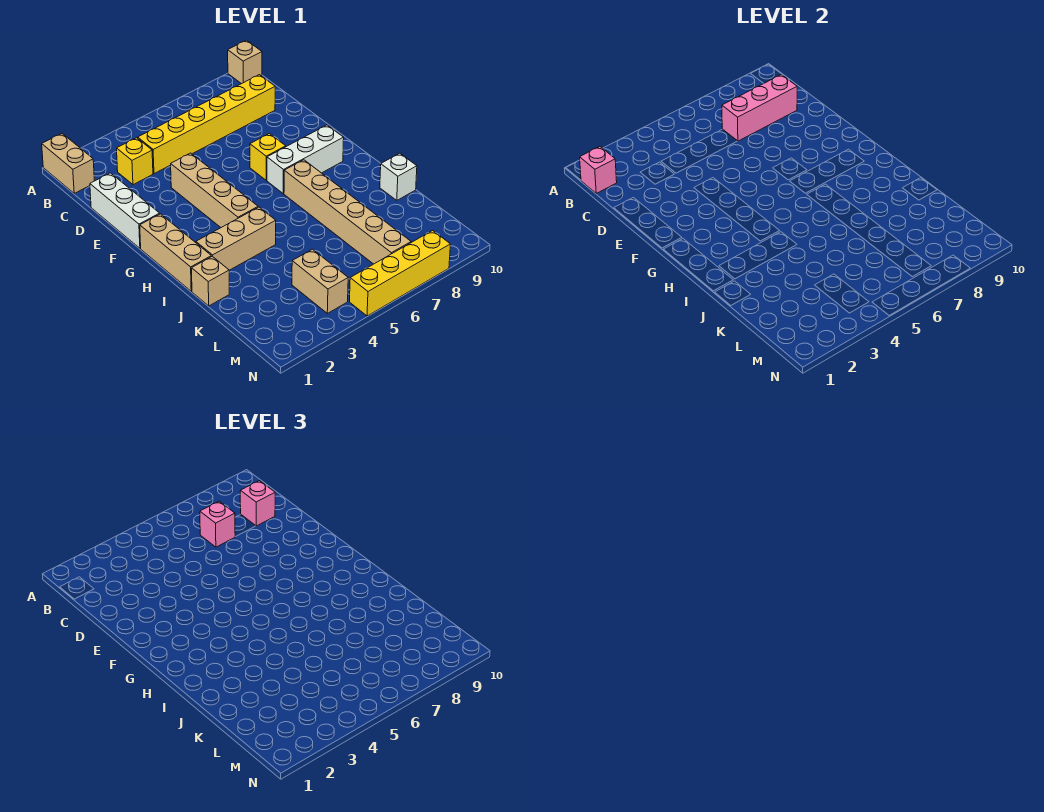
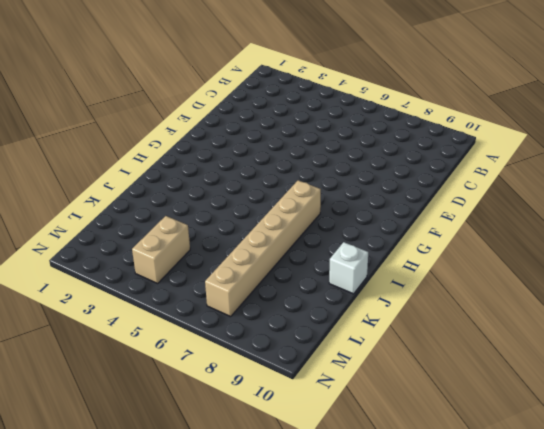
none -> tan brick A1:B1 level 1
none -> tan brick A10 level 1
none -> yellow brick C3 level 1

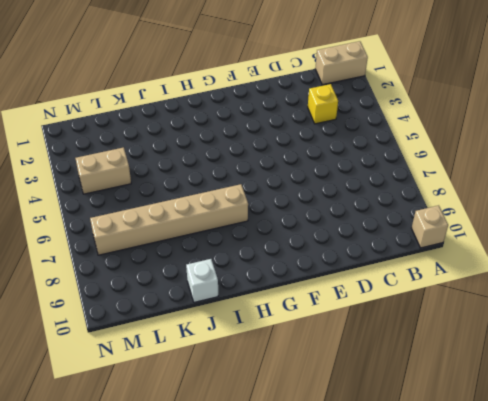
none -> yellow brick C4:C9 level 1
none -> white brick D1:F1 level 1
none -> tan brick E4:H4 level 1

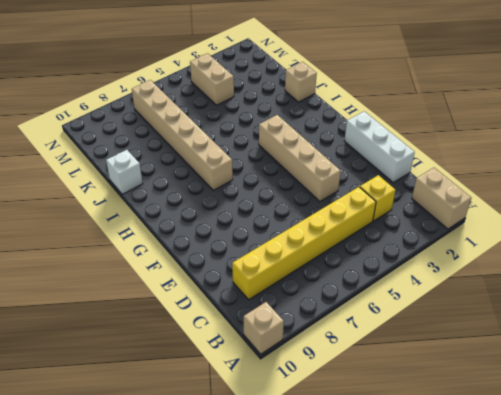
none -> yellow brick F7 level 1
none -> tan brick G1:I1 level 1
none -> white brick G7:G9 level 1

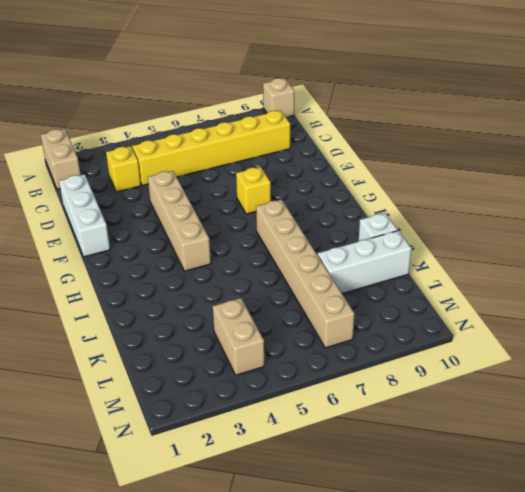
white brick K8:K10 level 1 -> white brick G7:G9 level 1
none -> tan brick G1:I1 level 1
none -> tan brick I2:I4 level 1
none -> tan brick J1 level 1

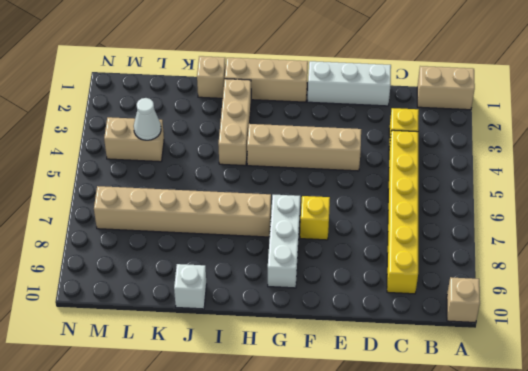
white cone L4 level 2 -> none
none -> yellow brick N5:N8 level 1
none -> pink brick B1 level 2
none -> pink brick C7:C9 level 2

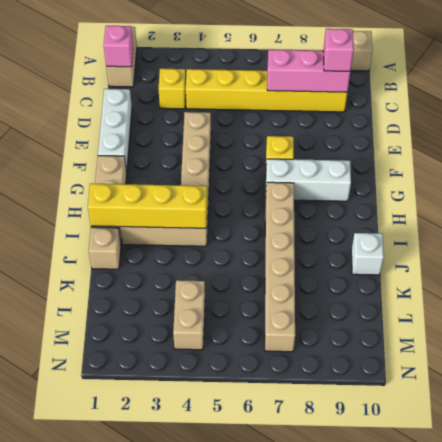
yellow brick I1:I4 level 2 -> yellow brick N5:N8 level 1
none -> pink brick C7 level 3

